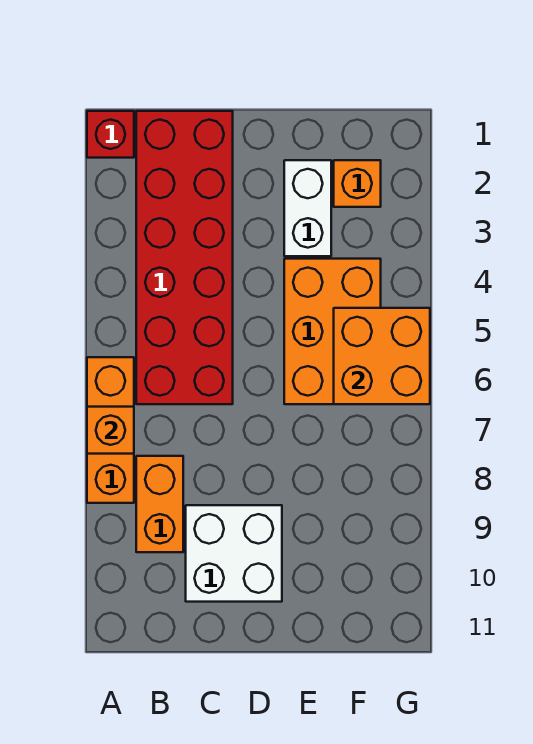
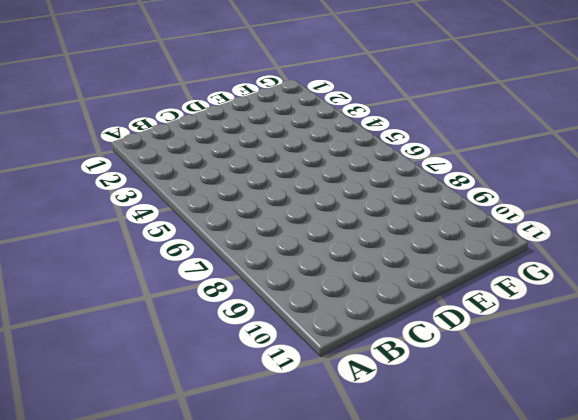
none -> red brick A1 level 1
none -> orange brick A6:A8 level 1

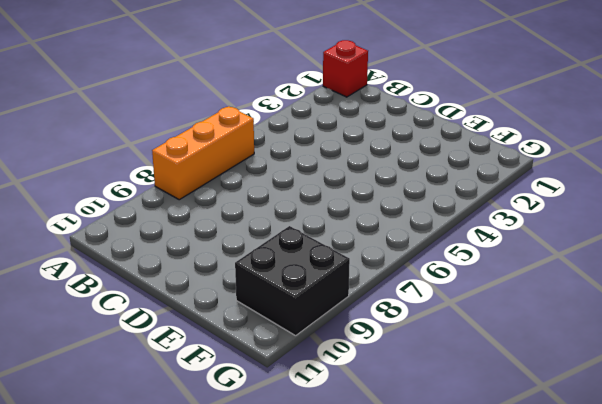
black brick F9:G10 level 1 -> none
none -> red brick B1:C6 level 1
none -> orange brick B8:B9 level 1

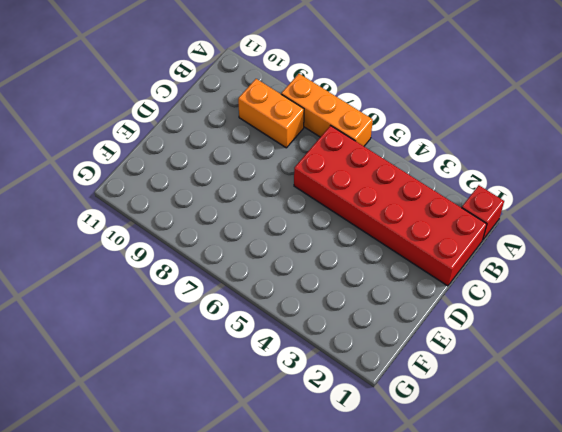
none -> white brick C9:D10 level 1
none -> white brick E2:E3 level 1

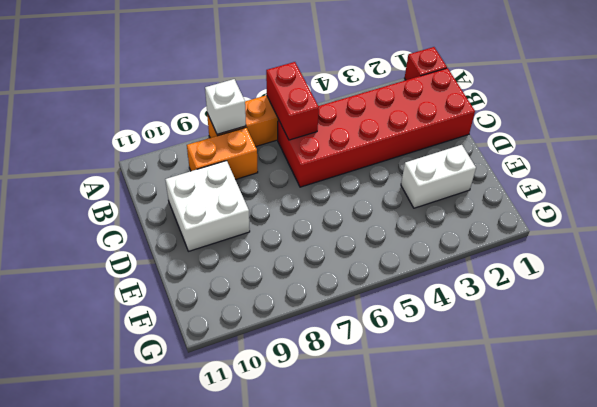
red brick A6:B6 level 2 -> none
white brick A8 level 2 -> none
none -> orange brick E4:F6 level 1
none -> orange brick F2 level 1

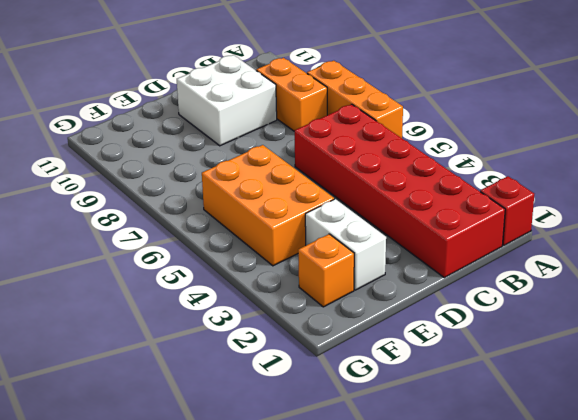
none -> orange brick A7 level 2
none -> orange brick F5:G6 level 2

